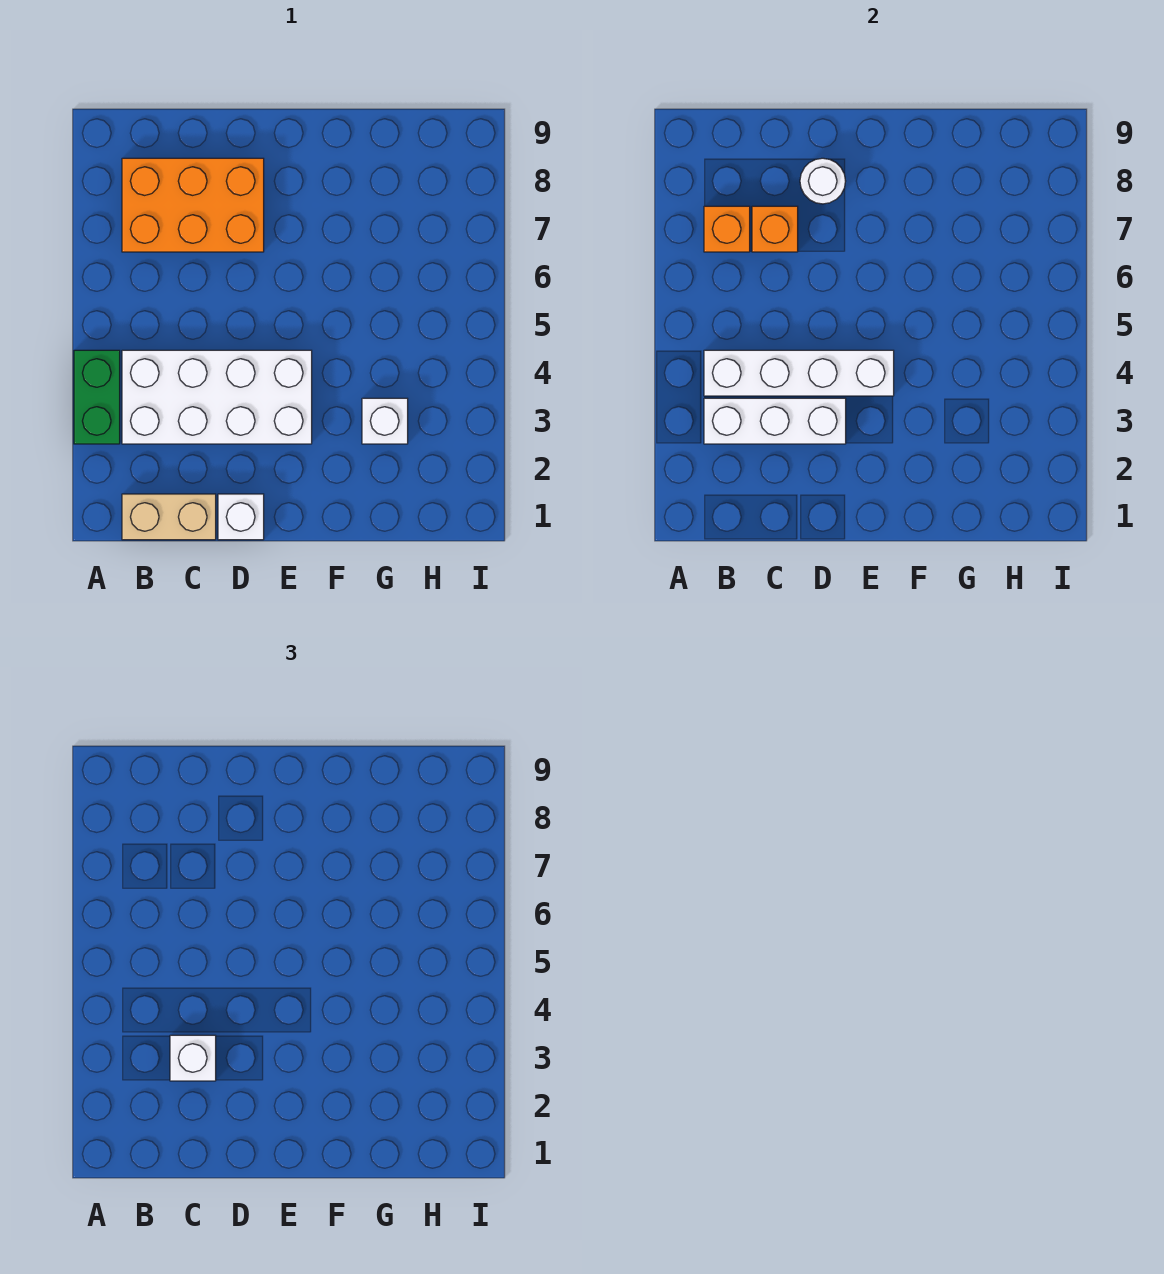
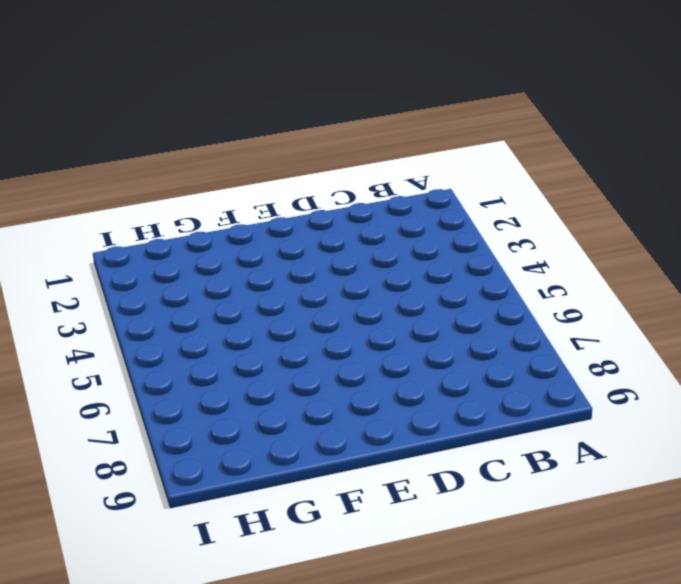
none -> green brick A3:A4 level 1
none -> tan brick B1:C1 level 1
none -> white brick B3:E4 level 1

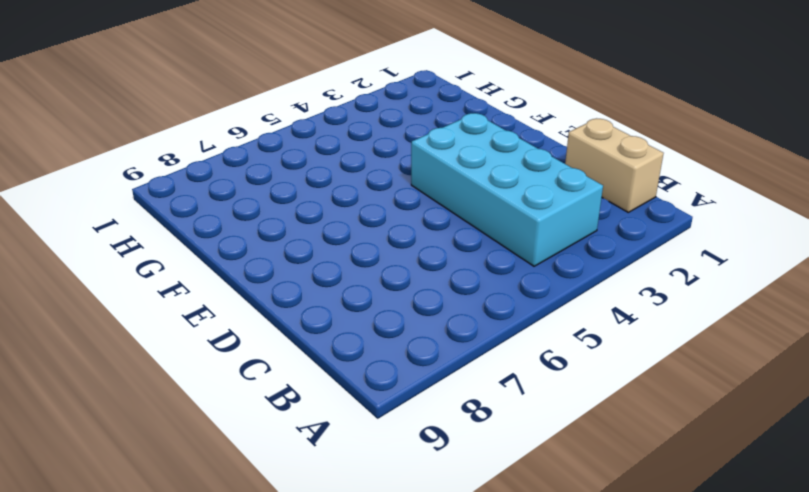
cyan brick B3:E4 level 1 -> white brick B3:E4 level 1
none -> green brick A3:A4 level 1
none -> orange brick B7:D8 level 1
none -> white brick D1 level 1

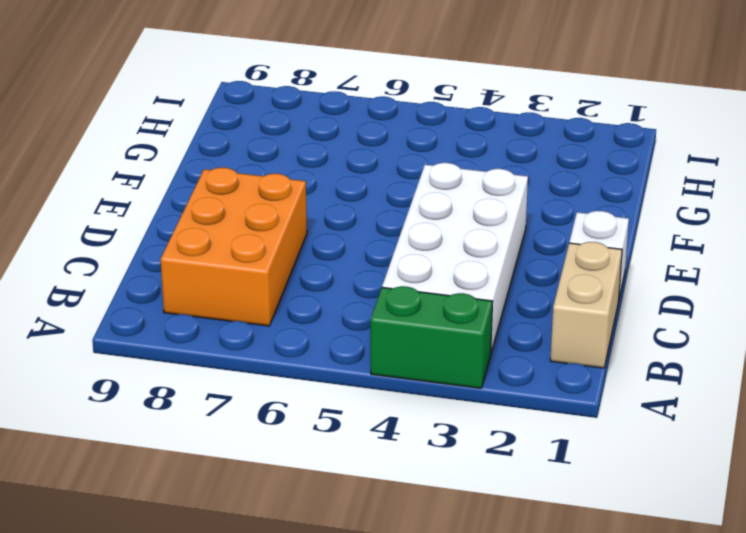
none -> white brick G3 level 1
none -> white brick B3:D3 level 2
none -> white brick B4:E4 level 2

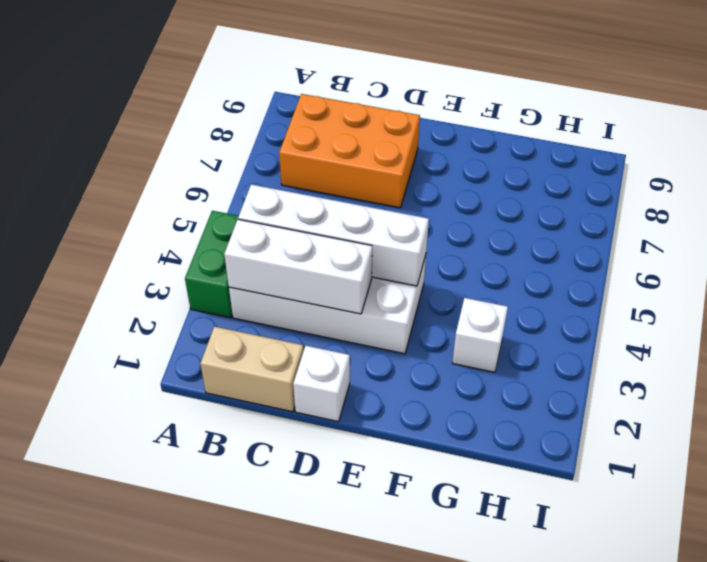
none -> orange brick B7 level 2
none -> orange brick C7 level 2
none -> white round brick D8 level 2

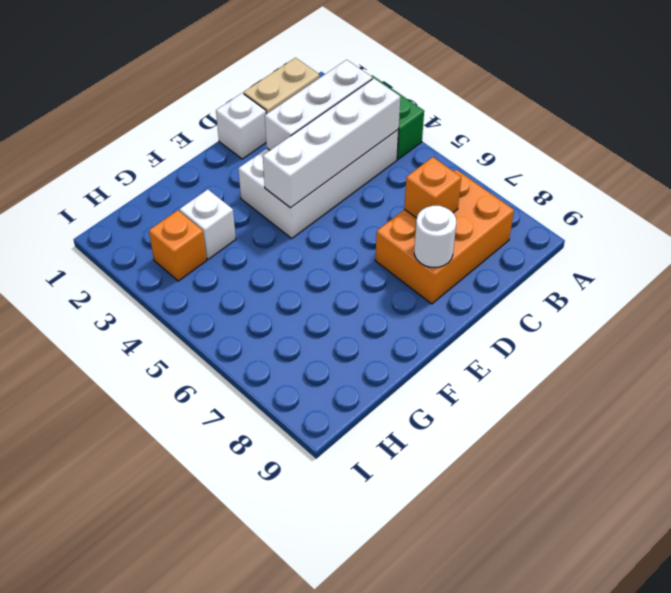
orange brick H3 level 1 -> orange brick B7 level 2
none -> white brick C3 level 3

